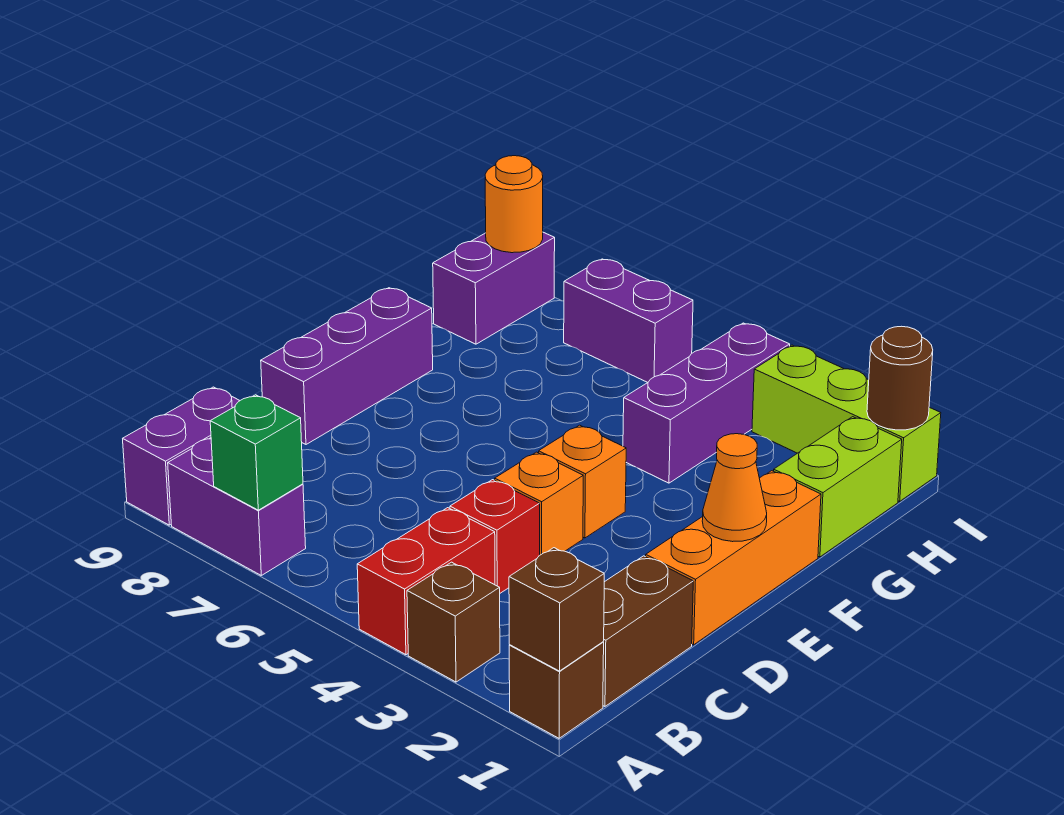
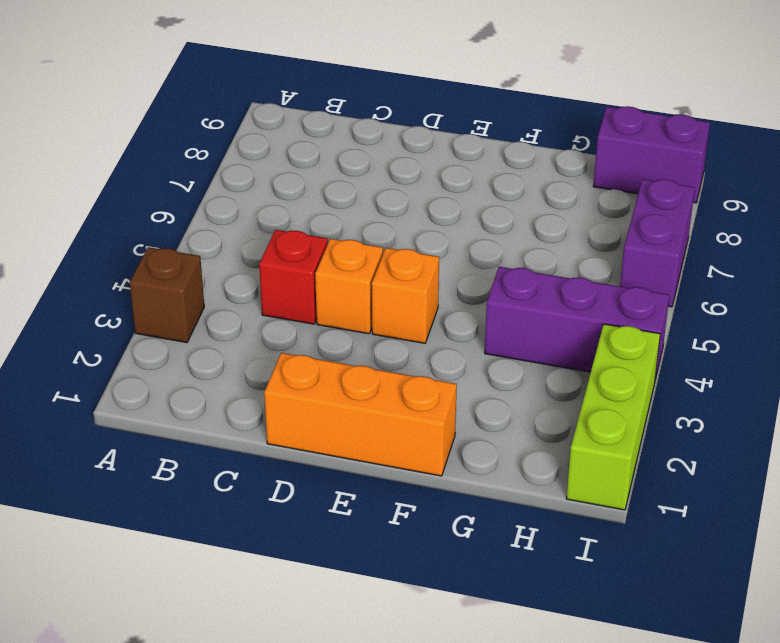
none -> brown brick A1 level 1
none -> red brick A4:B4 level 1
none -> purple brick A7:A8 level 1

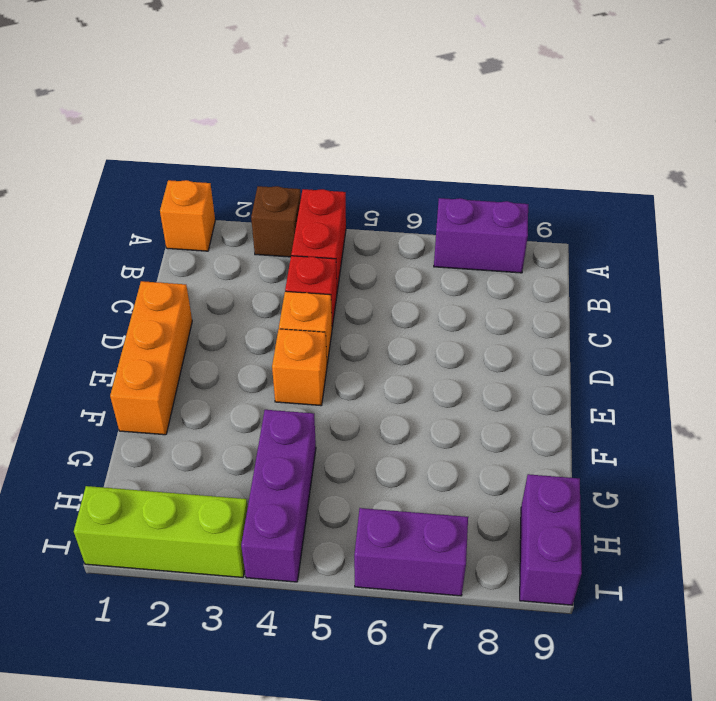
orange brick A1 level 1 -> brown brick A1 level 1
none -> purple brick A9:B9 level 1
none -> brown brick B1:C1 level 1
none -> purple brick D9:F9 level 1

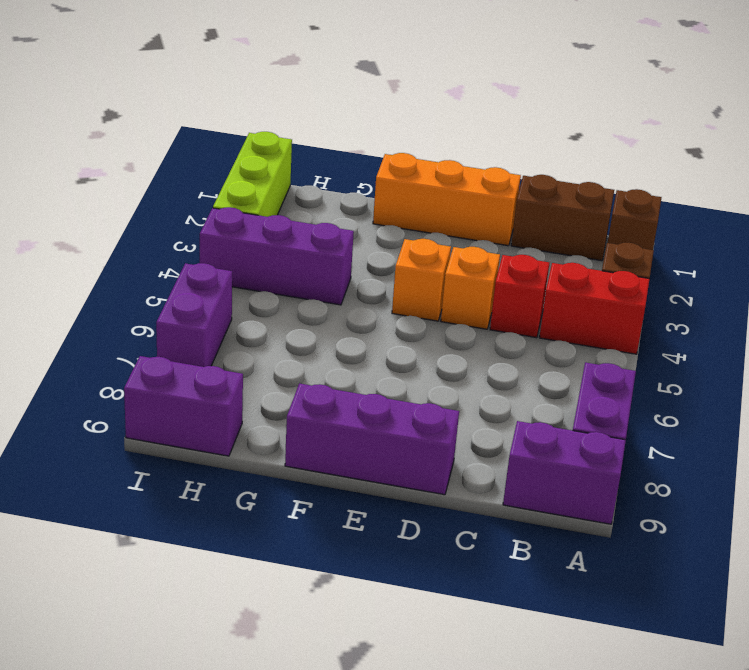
none -> lime brick G1:H1 level 1
none -> brown brick A1 level 2
none -> green brick A7 level 2

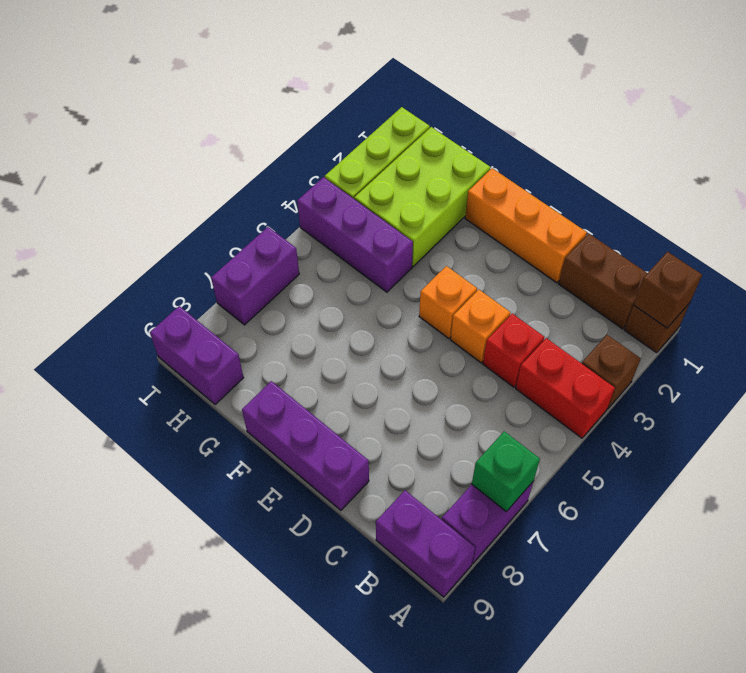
lime brick G1:H3 level 1 -> lime brick G1:H1 level 1
none -> orange cone E1 level 2
none -> brown round brick I1 level 2
none -> orange round brick I9 level 2

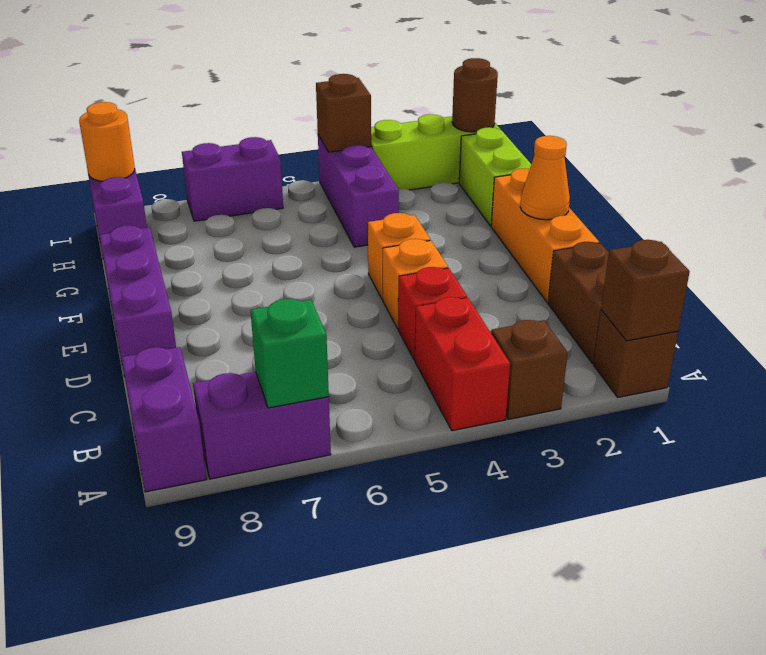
brown brick I4 level 2 -> none

